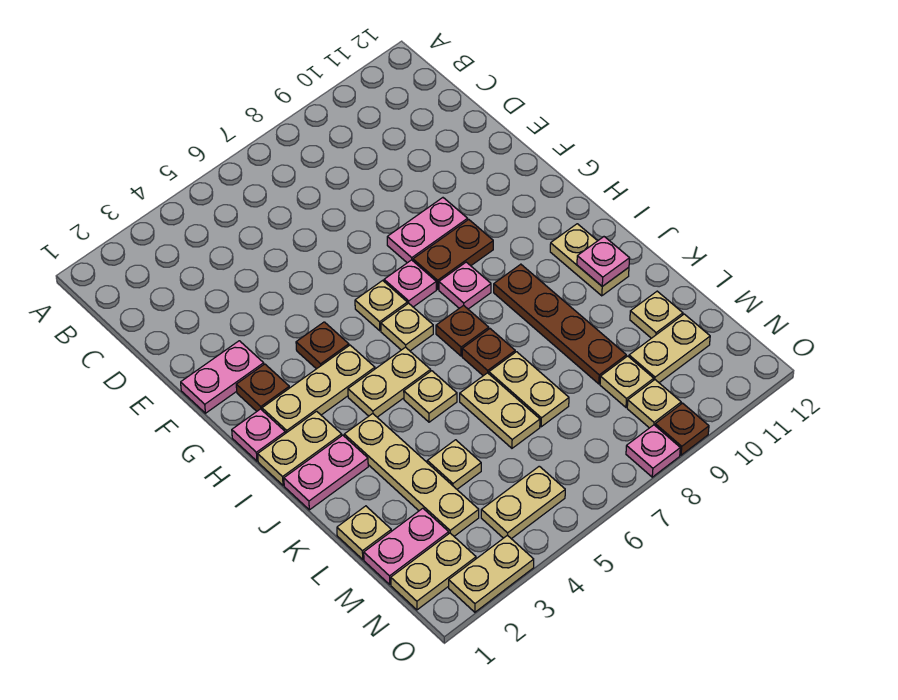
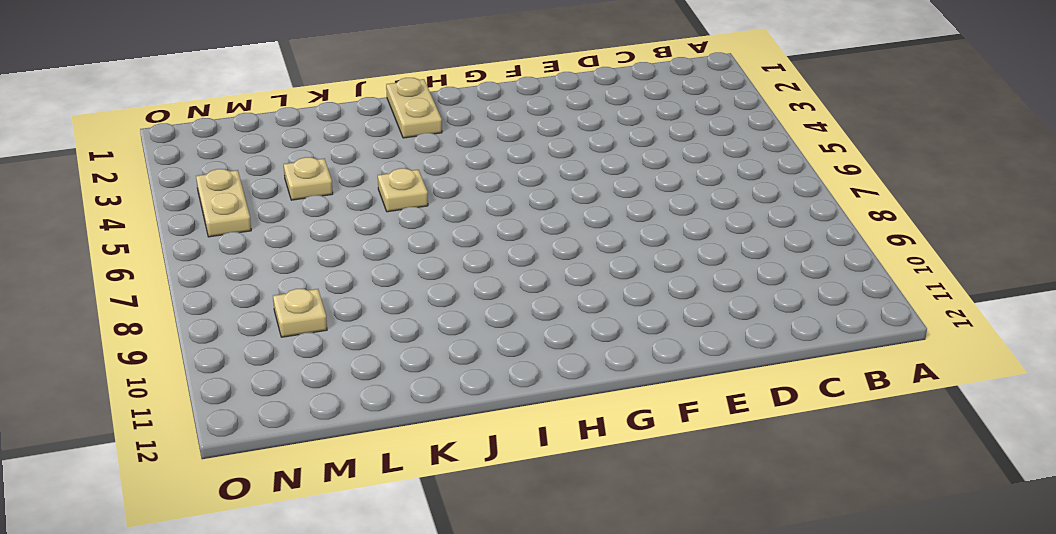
none -> pink plate F1:F2 level 1
none -> pink plate F8:F9 level 1
none -> brown plate G2 level 1
none -> brown plate G4 level 1

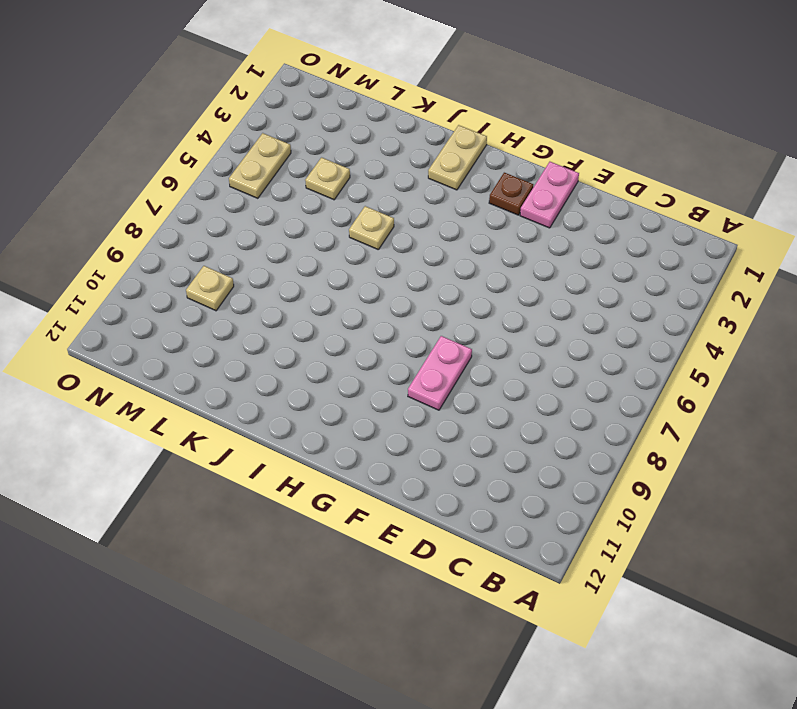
none -> brown plate G4 level 1
none -> tan plate G6 level 1
none -> pink plate G7 level 1
none -> brown plate G8:G9 level 1

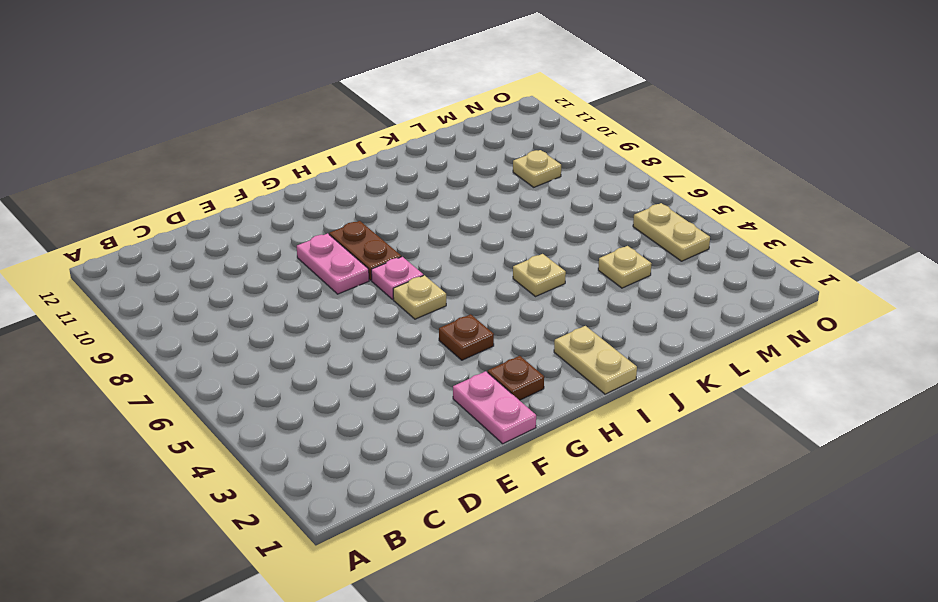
none -> pink plate H1 level 1
none -> tan plate H2:H4 level 1
none -> tan plate H6 level 1
none -> pink plate H8 level 1

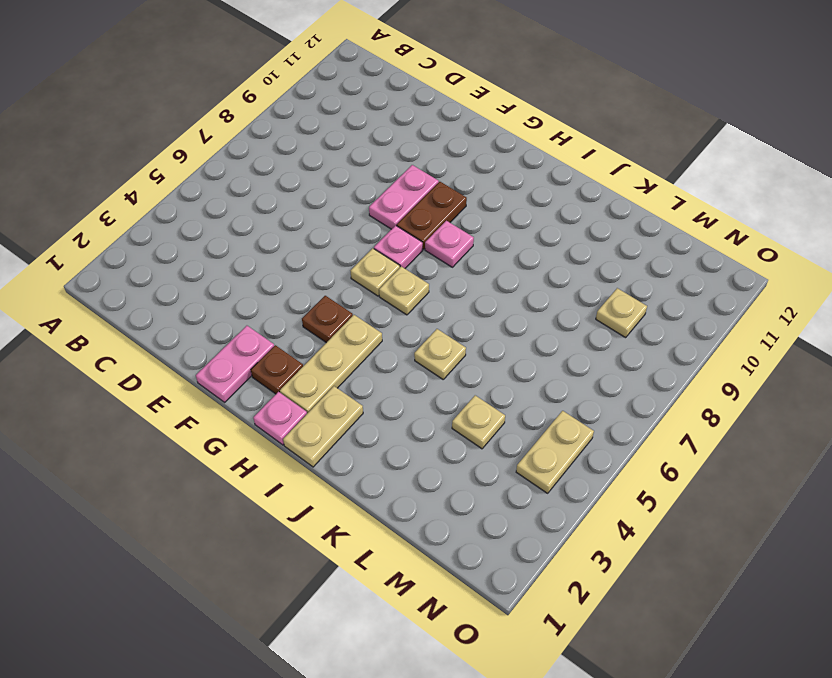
none -> tan plate I4:I5 level 1
none -> brown plate I7 level 1
none -> brown plate I9:L9 level 1
none -> tan plate I11:J11 level 1

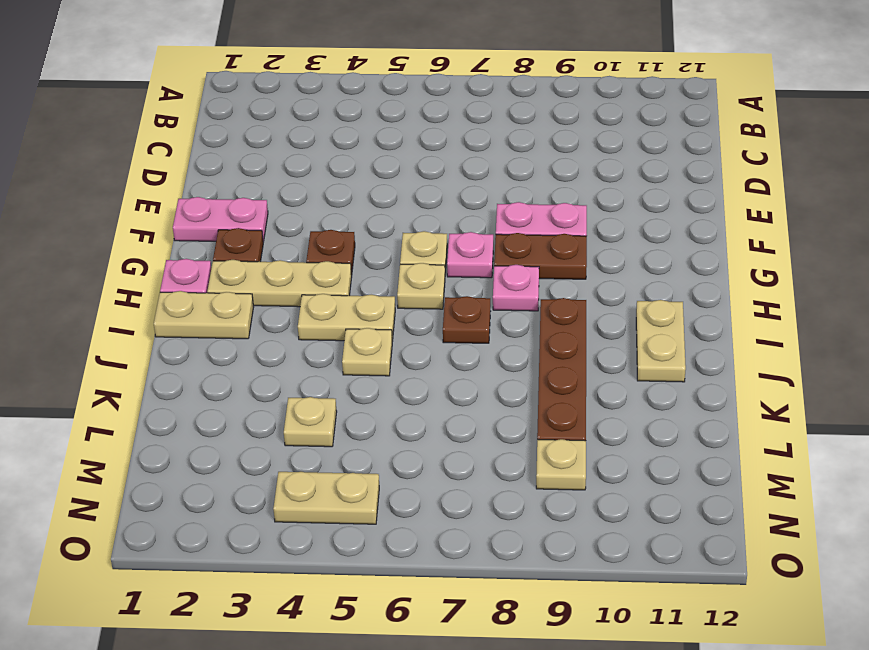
none -> pink plate J1:J2 level 1
none -> tan plate J3:M3 level 1
none -> brown plate J7 level 1
none -> tan plate K6:L6 level 1

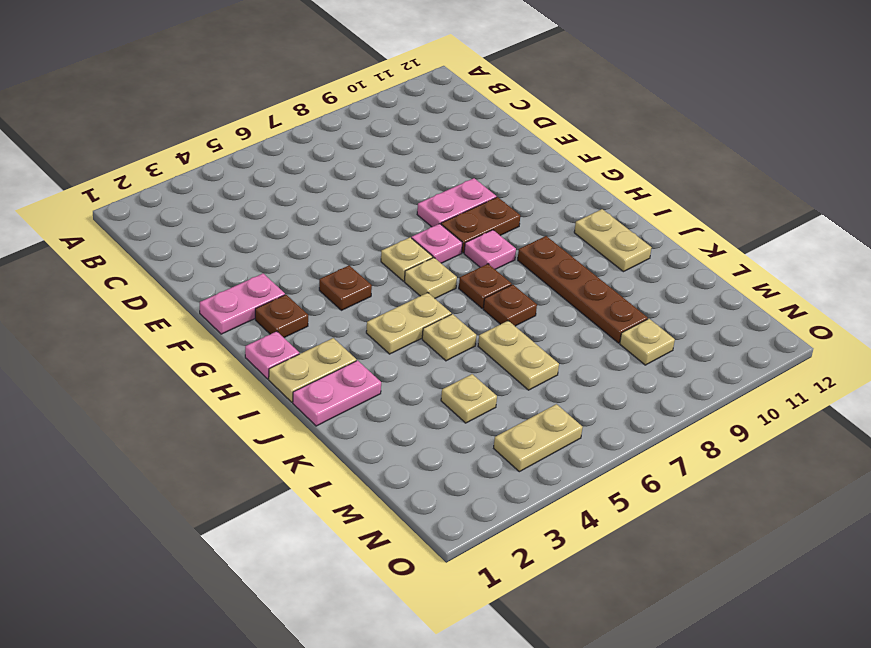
none -> tan plate H2:H4 level 1
none -> tan plate J3:M3 level 1
none -> tan plate K7:L7 level 1
none -> tan plate L1 level 1

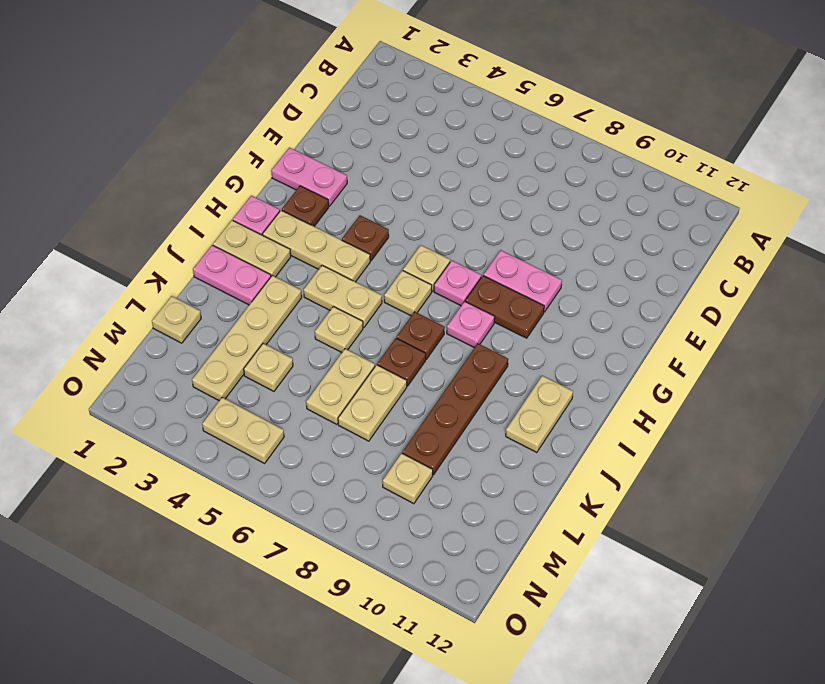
none -> tan plate L11 level 1
none -> pink plate M1:M2 level 1
none -> tan plate M10:M11 level 1
none -> tan plate N1:N2 level 1

